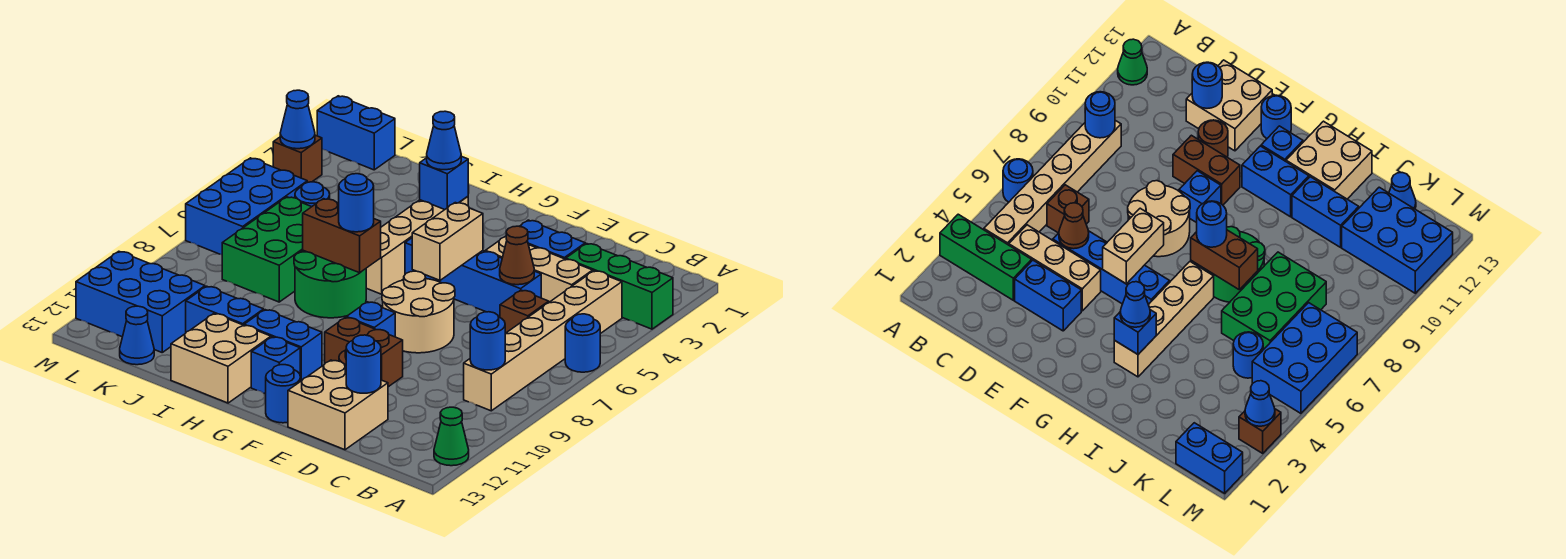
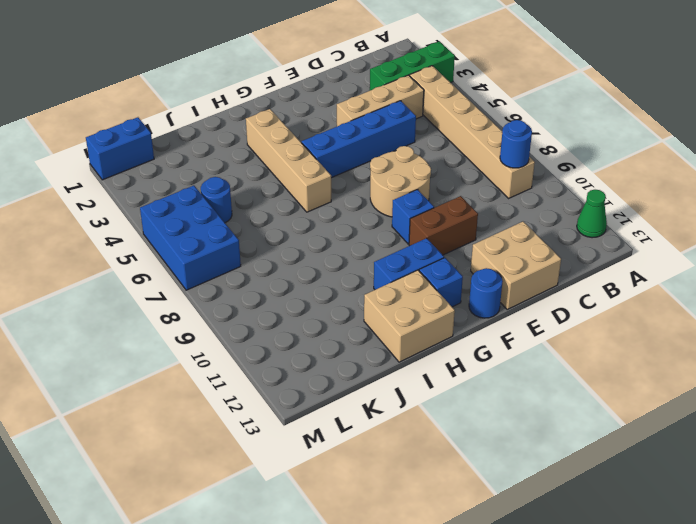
none -> blue round brick A6 level 1
none -> brown brick C6 level 1
none -> blue brick D3:E3 level 1
none -> brown round brick E11 level 1

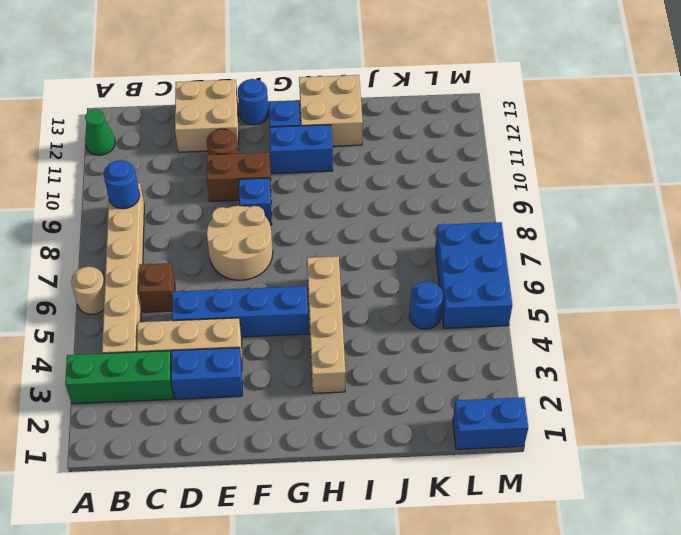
tan round brick A6 level 1 -> blue round brick A6 level 1
none -> green round brick H7:I8 level 1
none -> blue brick I11:J11 level 1
none -> green brick J6:K8 level 1
none -> blue brick K11:M12 level 1

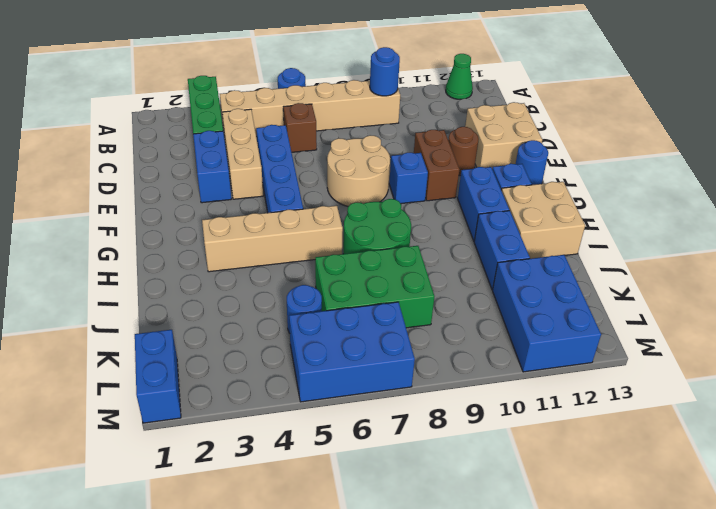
none -> blue cone K13 level 1
none -> brown brick M3 level 1
none -> brown cone D5 level 2
none -> blue round brick D12 level 2

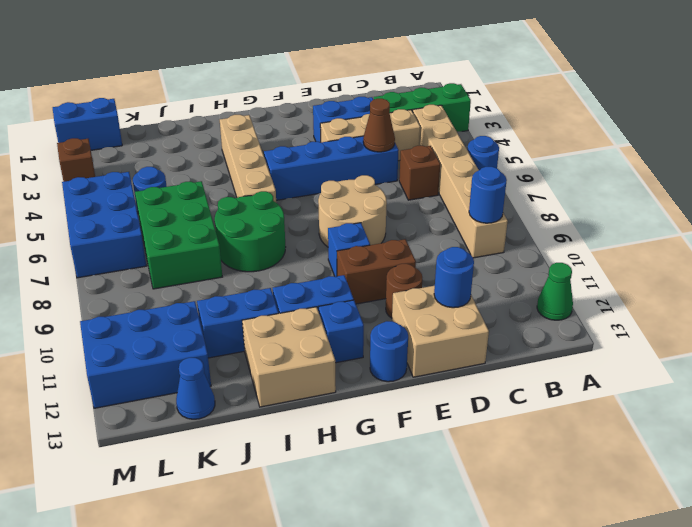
none -> tan brick F5:F6 level 2
none -> blue brick H3 level 2
none -> brown brick H7:I7 level 2
none -> blue cone M3 level 2

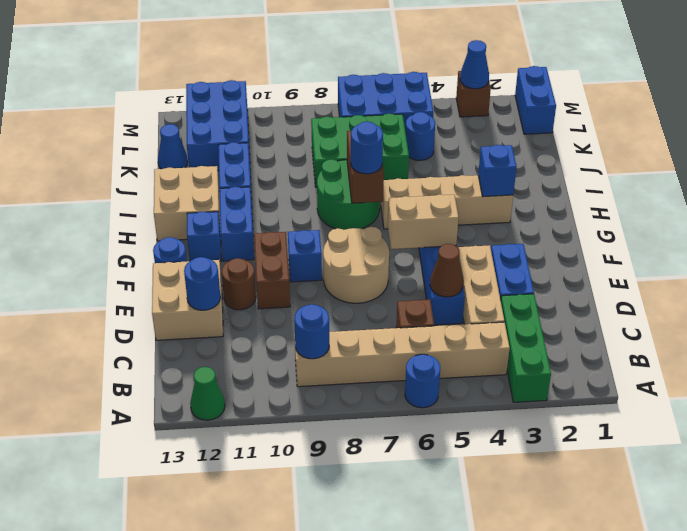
none -> blue cone H3 level 3

